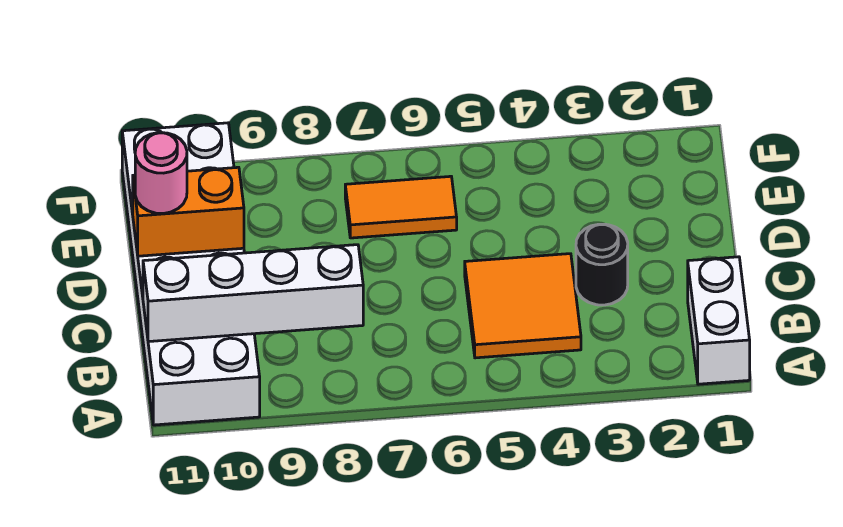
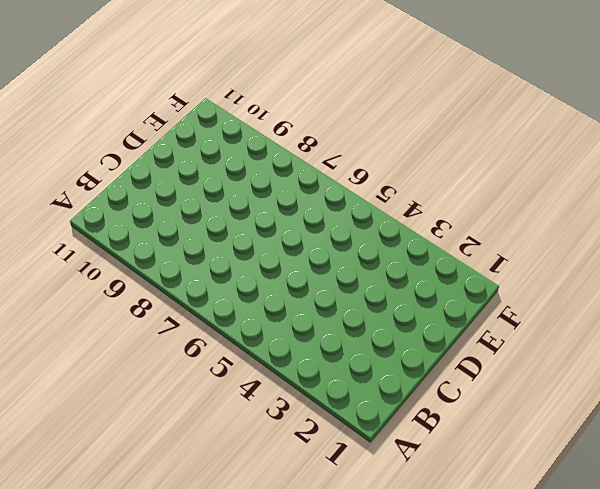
none -> white brick A1:B1 level 1
none -> white brick A10:F11 level 1

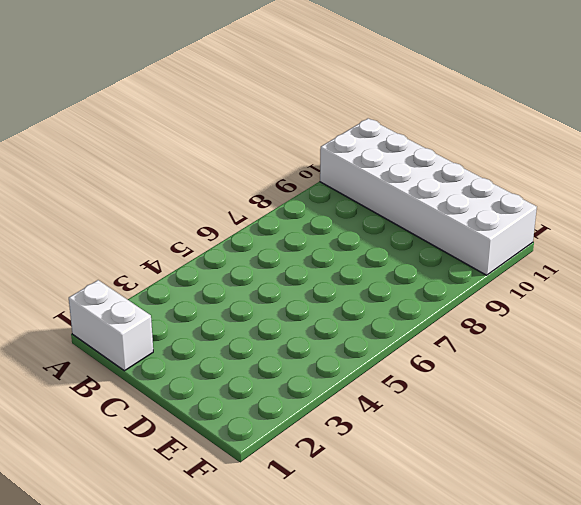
none -> orange tile B4:C5 level 1
none -> black round brick C3 level 1

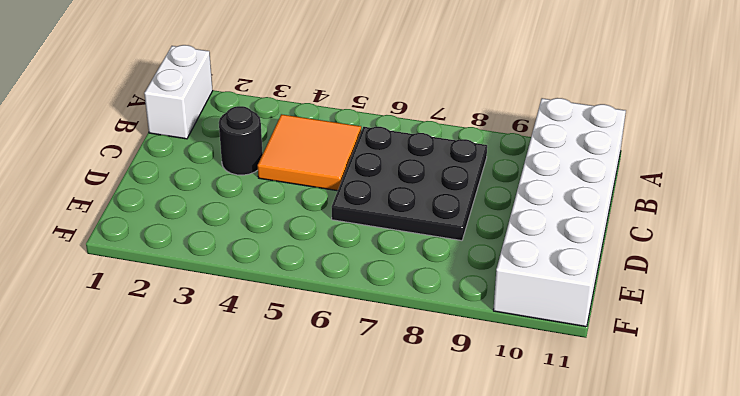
black plate B6:D8 level 1 -> none
none -> orange tile E6:E7 level 1
none -> white brick B8:B11 level 2

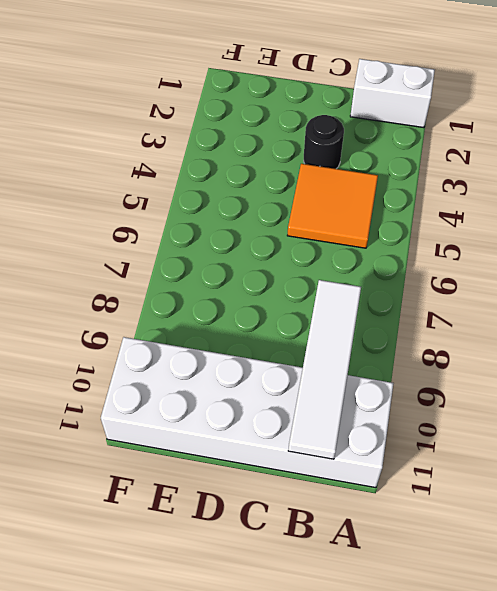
white tile B8:B11 level 2 -> white brick B8:B11 level 2
none -> orange tile E6:E7 level 1
none -> orange brick D10:D11 level 2

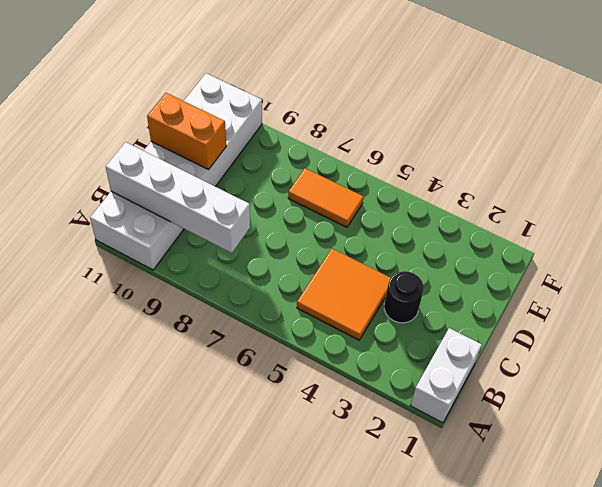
none -> pink round brick D11 level 3

